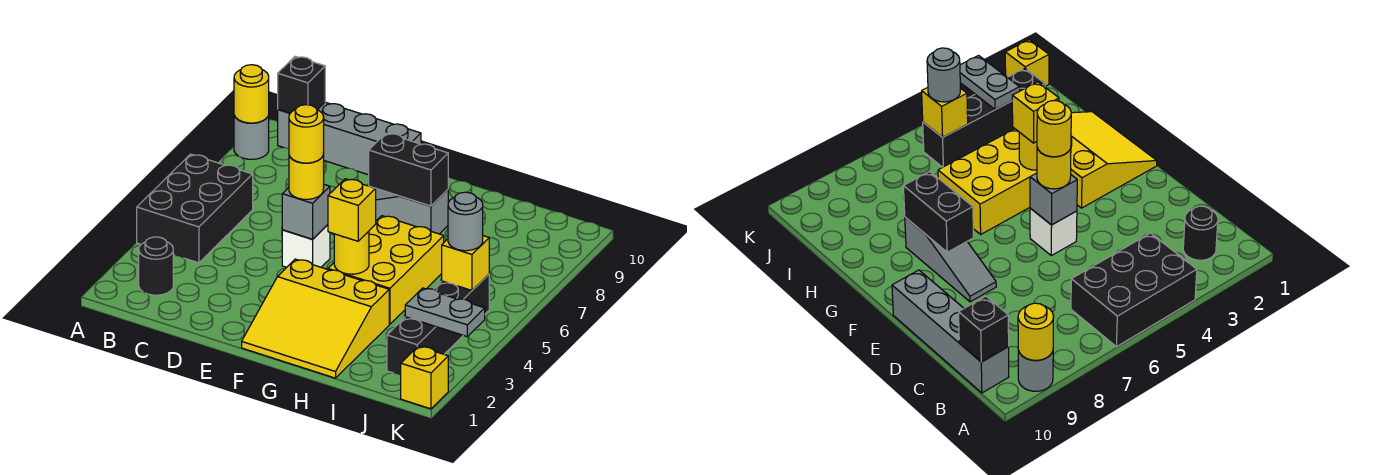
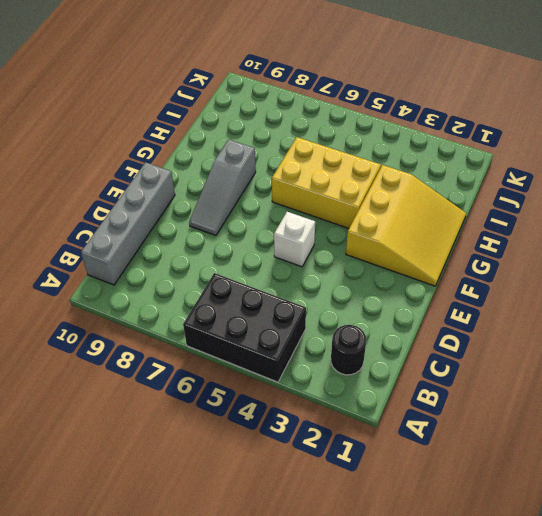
none -> grey round brick A9 level 1
none -> black brick J2:J5 level 1
none -> yellow brick K1 level 1

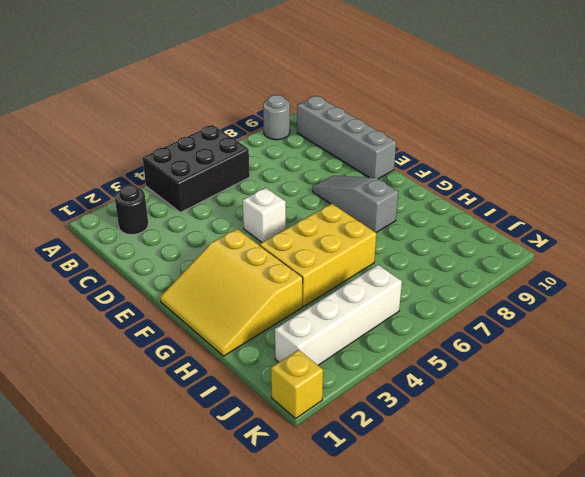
white brick J2:J5 level 1 -> black brick J2:J5 level 1
none -> yellow round brick A9 level 2
none -> black brick B10 level 2
none -> grey brick E5 level 2

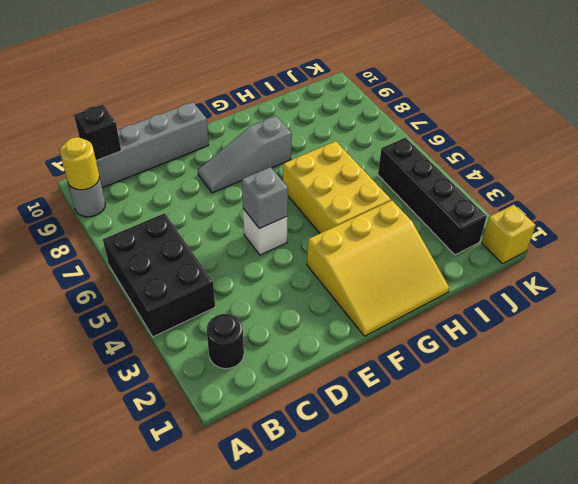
none -> black brick F8:G8 level 2
none -> yellow round brick G4 level 2
none -> grey plate J3:K3 level 2

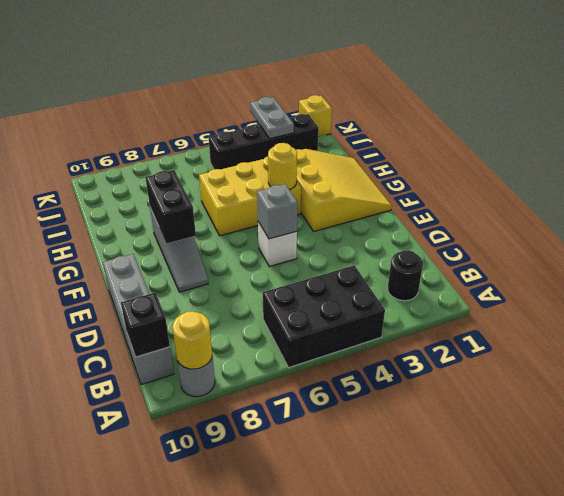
none -> yellow brick J5 level 2
none -> yellow round brick E5 level 3
none -> yellow brick G4 level 3

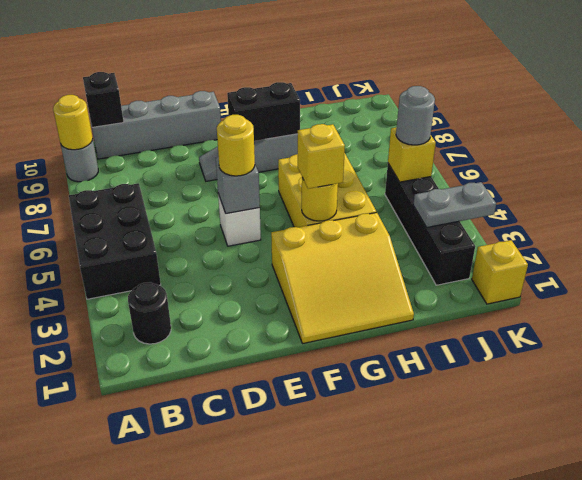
none -> yellow round brick E5 level 4

